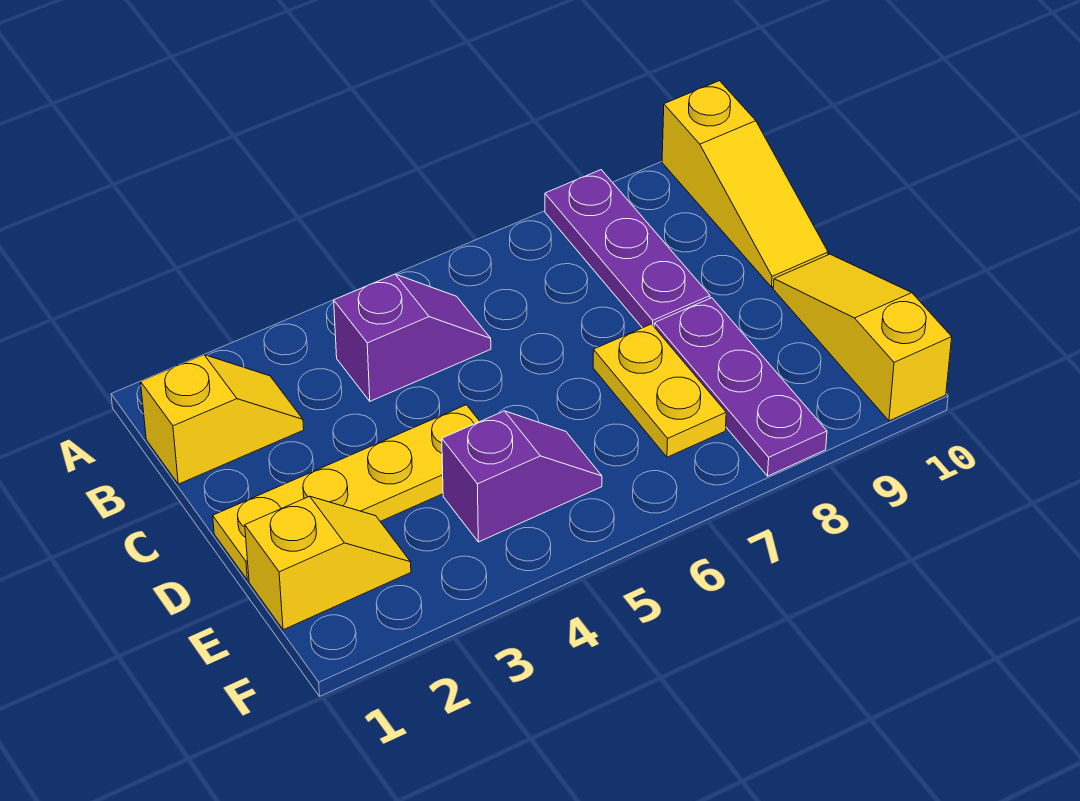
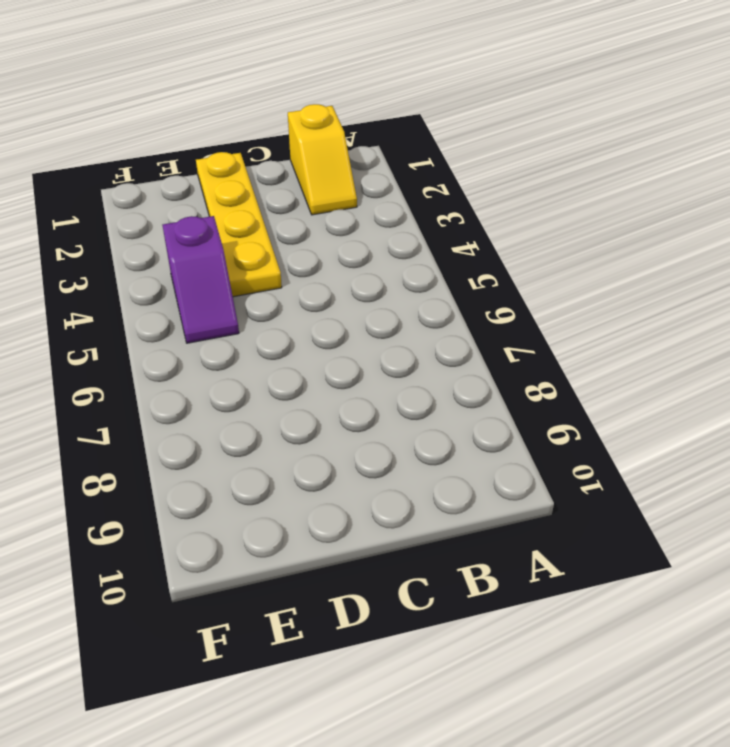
none -> purple plate A8:C8 level 1
none -> yellow slope A10:C10 level 1 top A

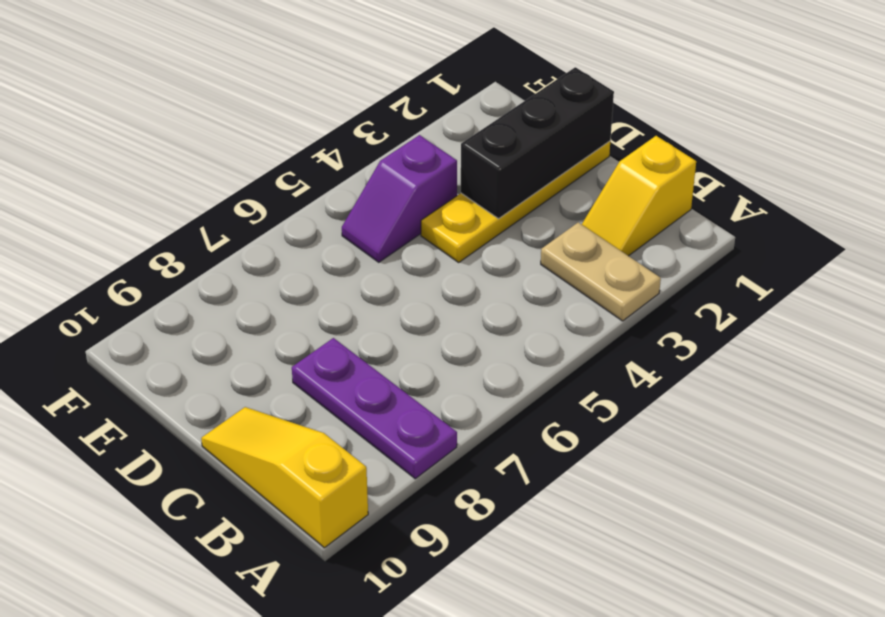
tan plate A3:B3 level 1 -> none
black brick D1:D3 level 2 -> none
none -> purple slope B4:B5 level 1 top 4
none -> yellow plate D7:E7 level 1

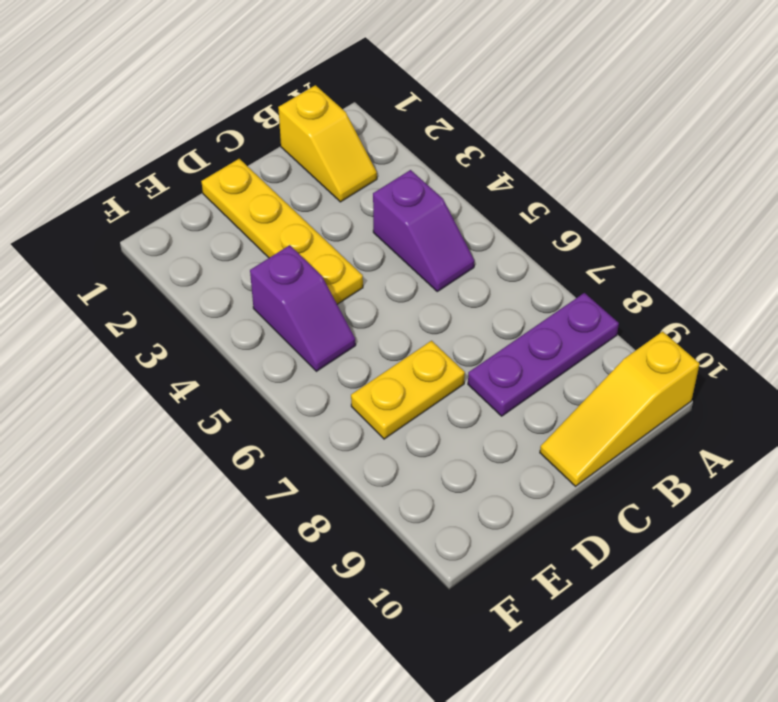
none -> purple plate D8:F8 level 1
none -> yellow slope D10:F10 level 1 top F

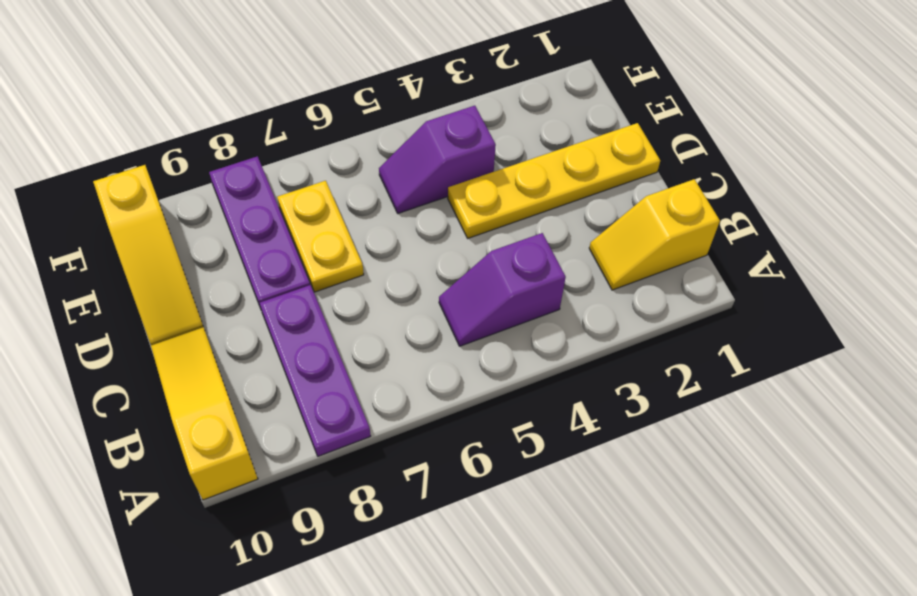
none -> yellow slope E1:E2 level 1 top 1

